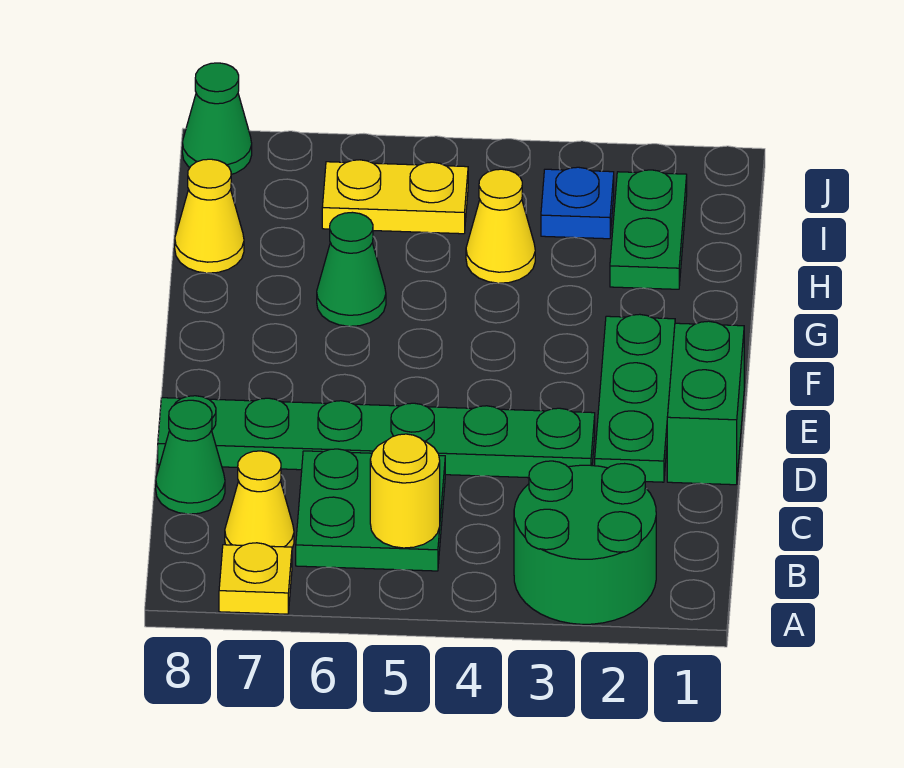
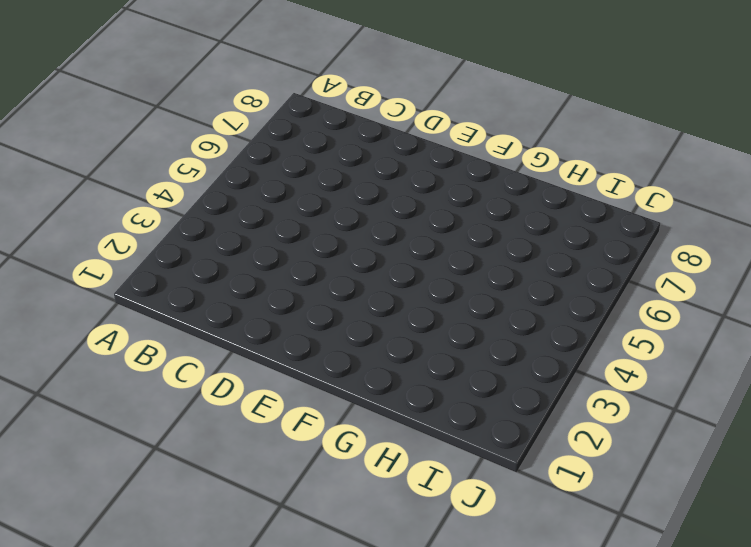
none -> green round brick A2:B3 level 1
none -> yellow plate A7 level 1
none -> green plate B5:C6 level 1

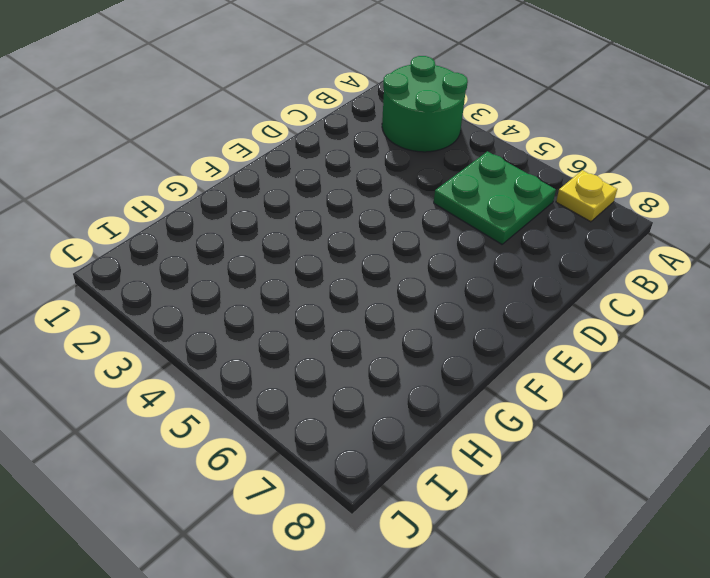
none -> yellow cone B7 level 1
none -> green cone C8 level 1
none -> green brick D1:E1 level 1

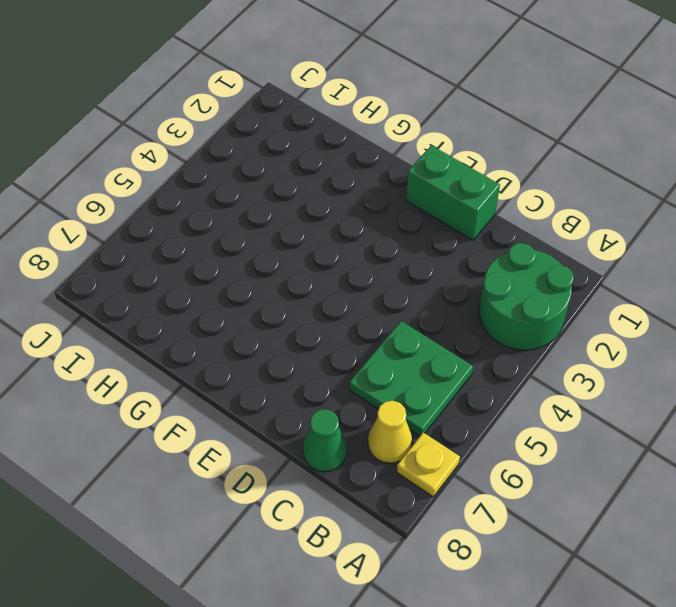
none -> green plate D2:F2 level 1
none -> green plate D3:D8 level 1
none -> green cone G6 level 1

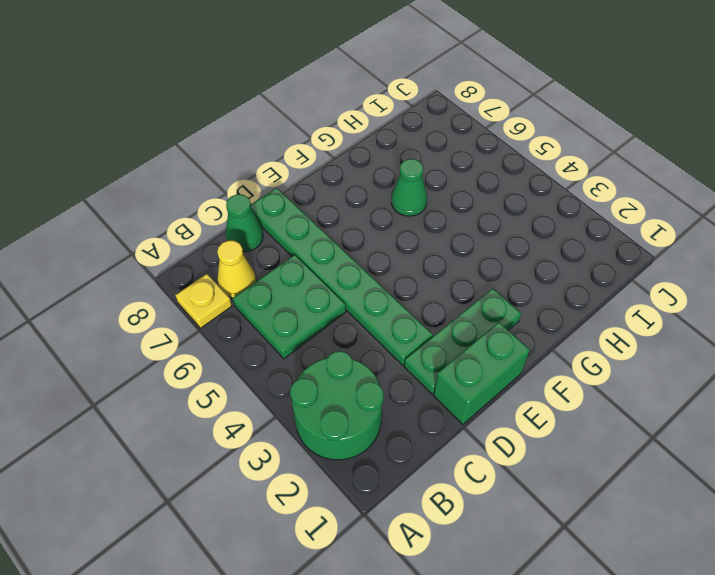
none -> green plate H2:I2 level 1
none -> yellow cone H4 level 1
none -> yellow cone H8 level 1

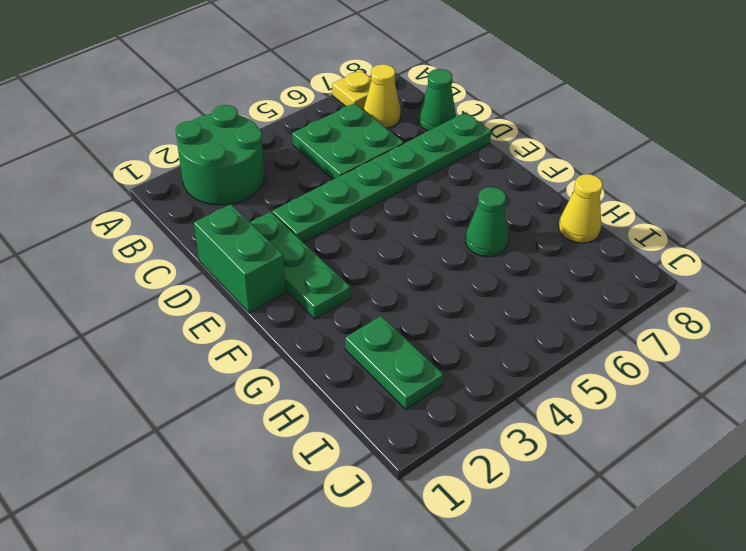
none -> yellow cone H4 level 1
none -> blue plate I3 level 1
none -> yellow plate I5:I6 level 1

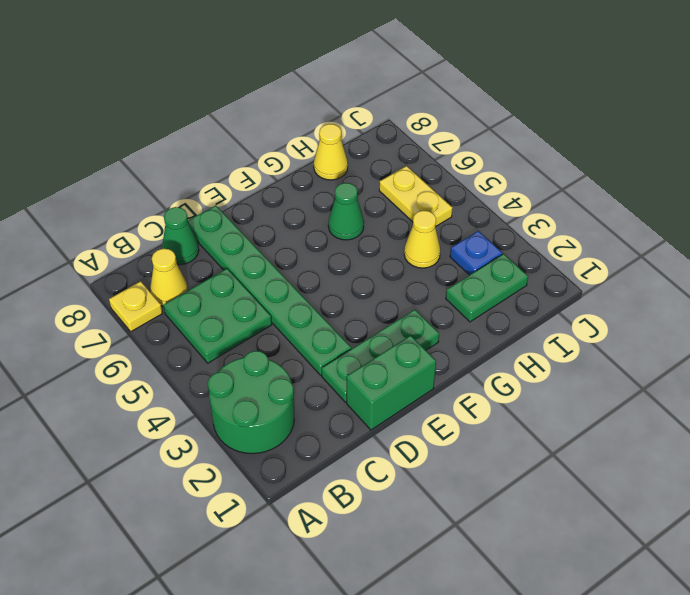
none -> green cone J8 level 1
none -> yellow round brick B5 level 2

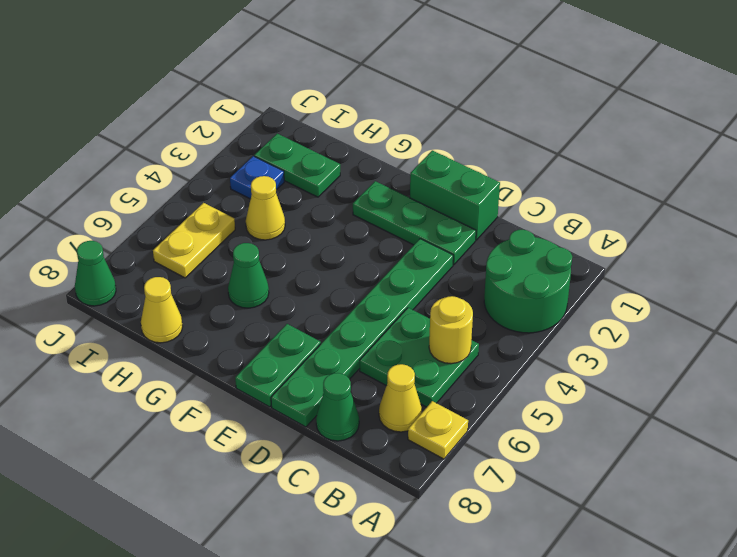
green plate E7:E8 level 1 -> none

